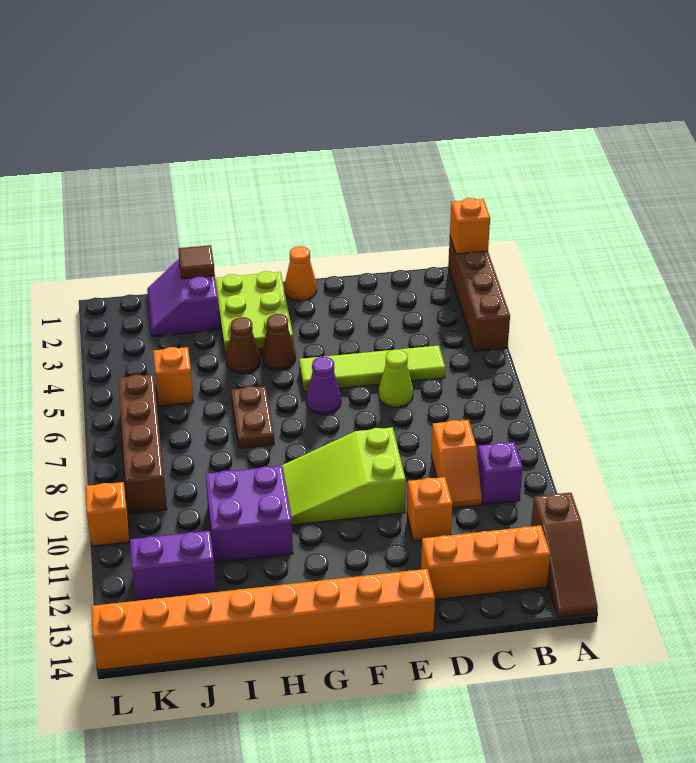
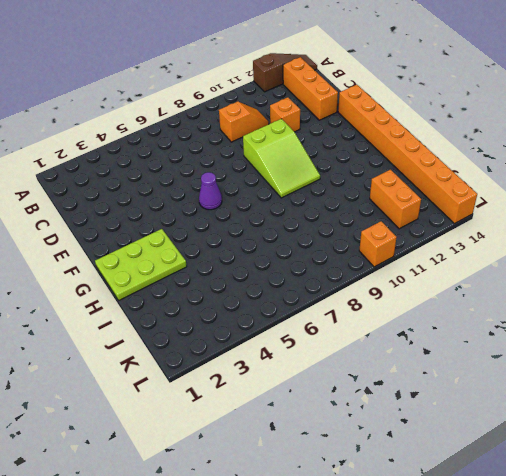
orange brick J12:K12 level 1 -> purple brick J12:K12 level 1
none -> brown brick A1:A4 level 1
none -> purple brick B10 level 1
none -> lime tile C5:F5 level 1

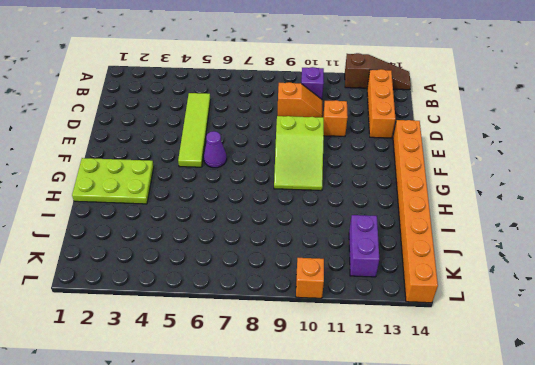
none -> brown brick A1:A4 level 1
none -> lime cone D6 level 1
none -> orange cone F1 level 1

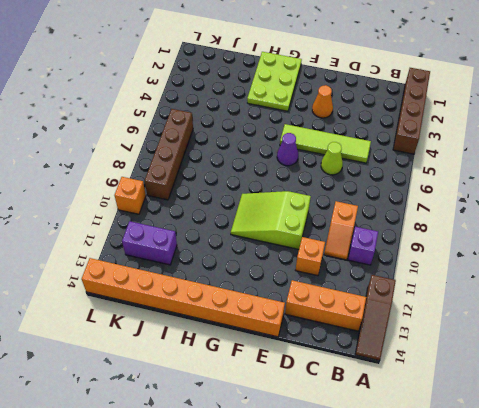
orange cone E3 level 1 -> orange cone F1 level 1
none -> brown cone G4 level 1
none -> brown cone H4 level 1
none -> brown plate H6:H7 level 1

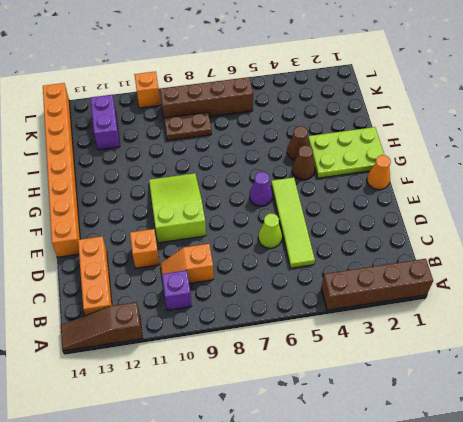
brown plate J8:J9 level 1 -> brown plate H6:H7 level 1
none -> purple brick H10:I11 level 1
none -> purple slope I1:J2 level 1 top I
none -> orange brick J5 level 1

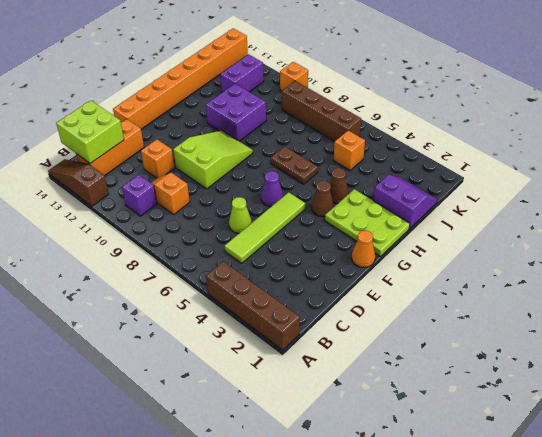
lime brick B13:C14 level 2 -> none
none -> orange brick A1 level 2
none -> brown tile I1 level 2

